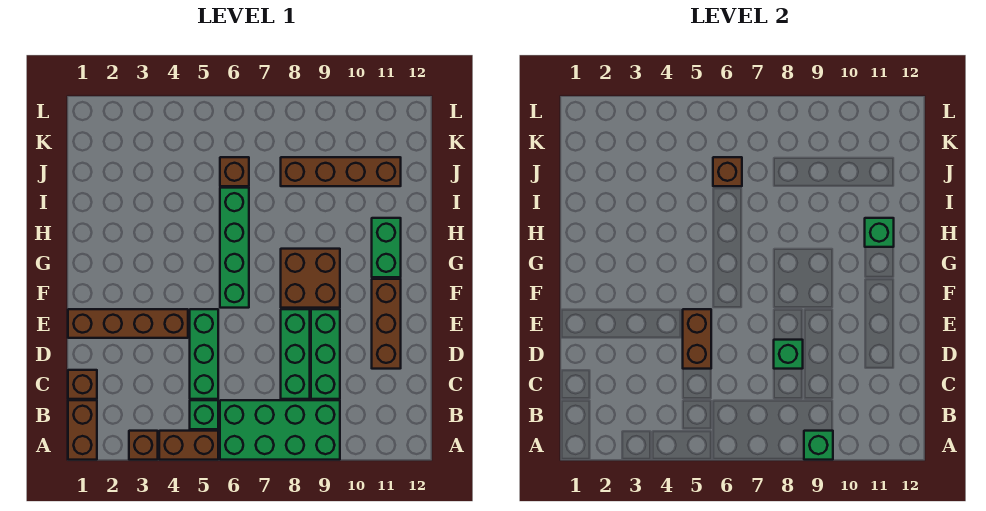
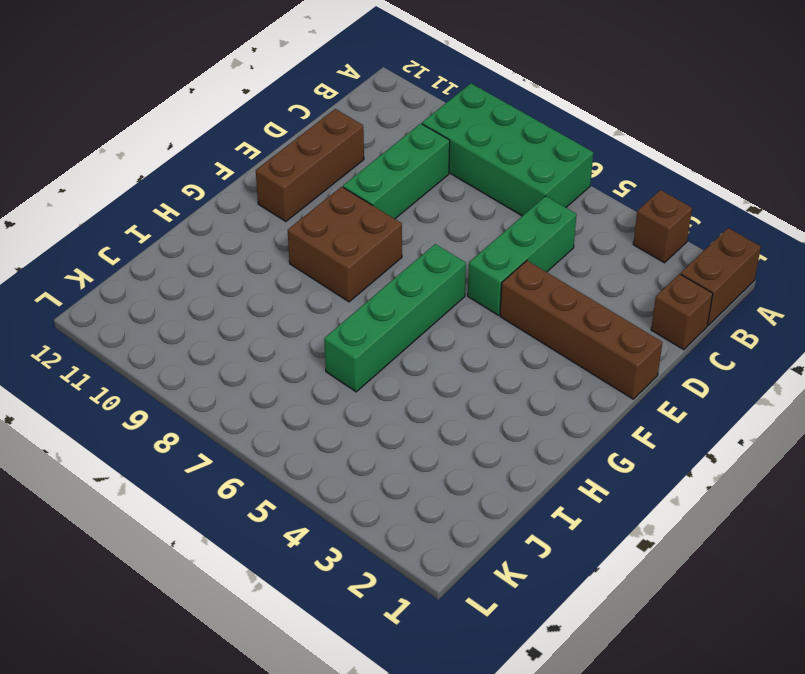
none -> brown brick A4:A5 level 1
none -> green brick B5 level 1
none -> green brick C8:E8 level 1

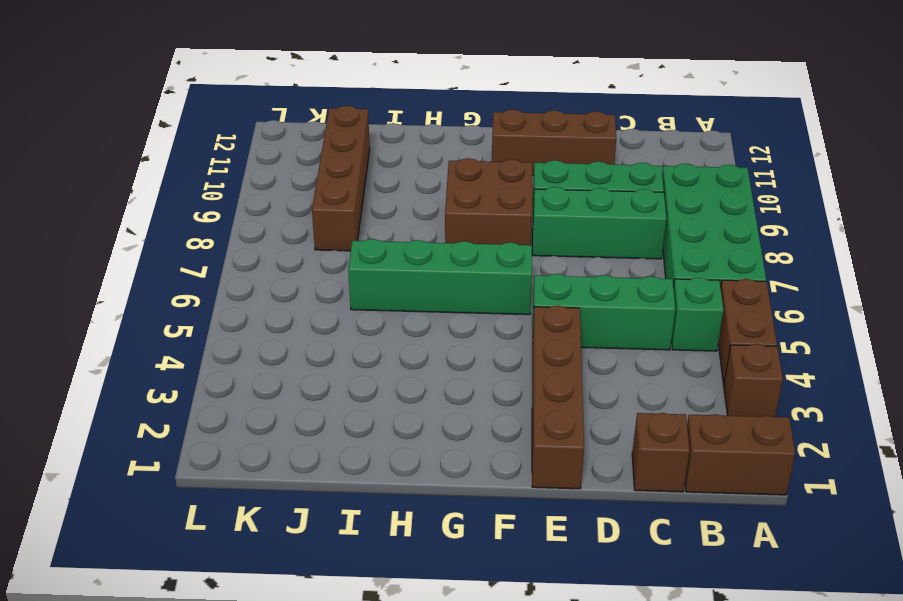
none -> green brick G11:H11 level 1
none -> brown brick J6 level 1
none -> green brick A9 level 2

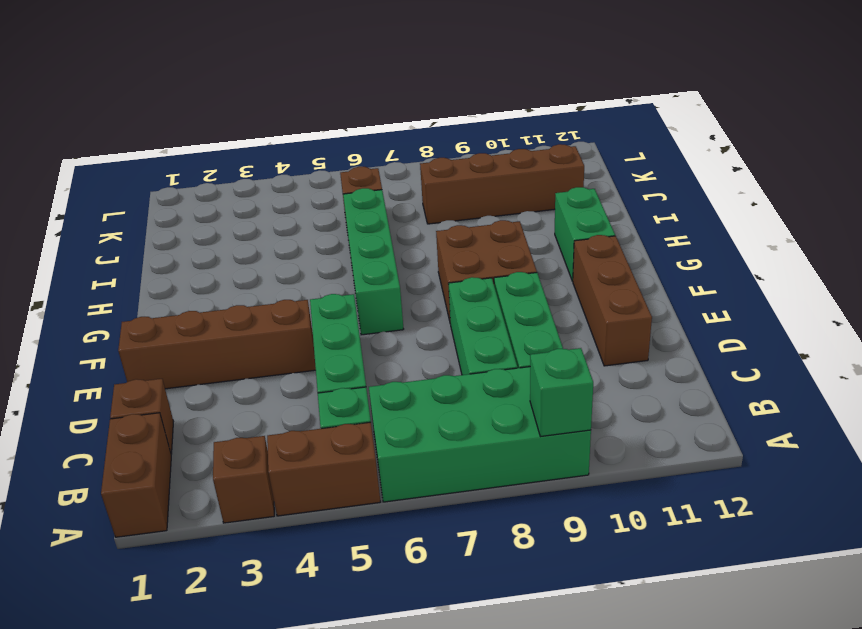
none -> brown brick D5:E5 level 2
none -> green brick D8 level 2
none -> green brick H11 level 2

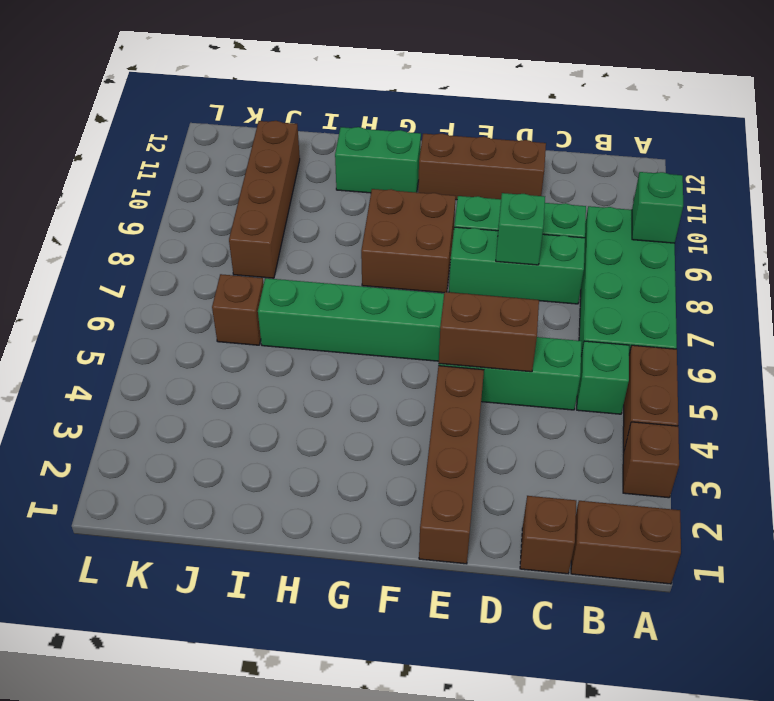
none -> green brick H11 level 2
none -> brown brick J6 level 2

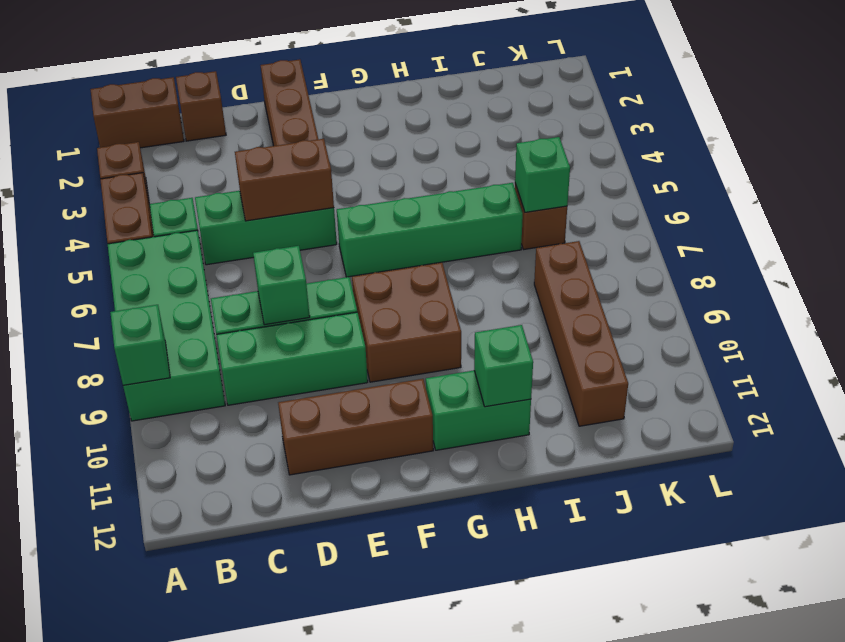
green brick J6 level 2 -> brown brick J6 level 2

